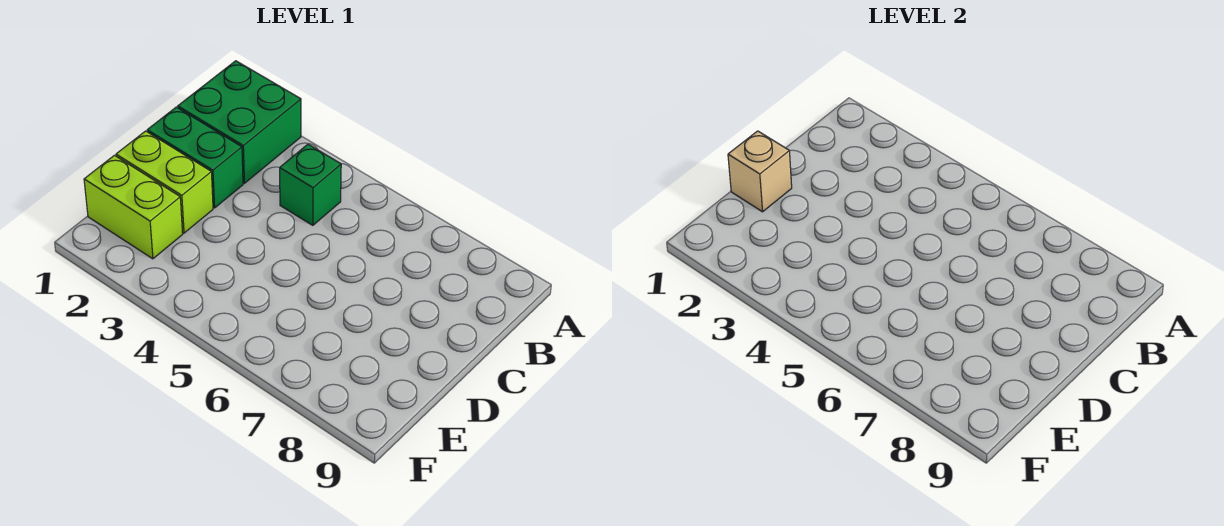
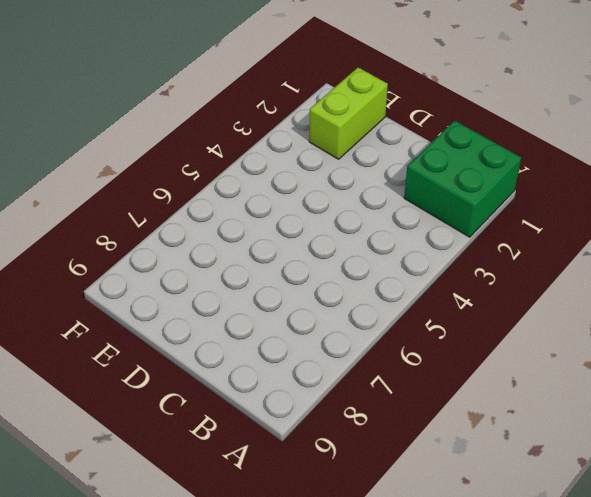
none -> green brick B4 level 1
none -> green brick C1:C2 level 1

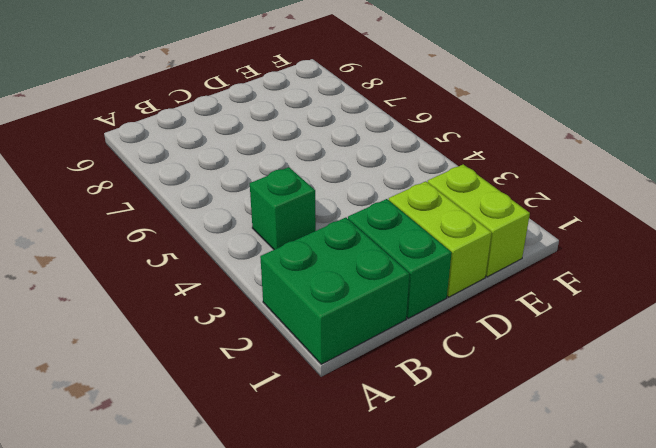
none -> tan brick D1 level 2

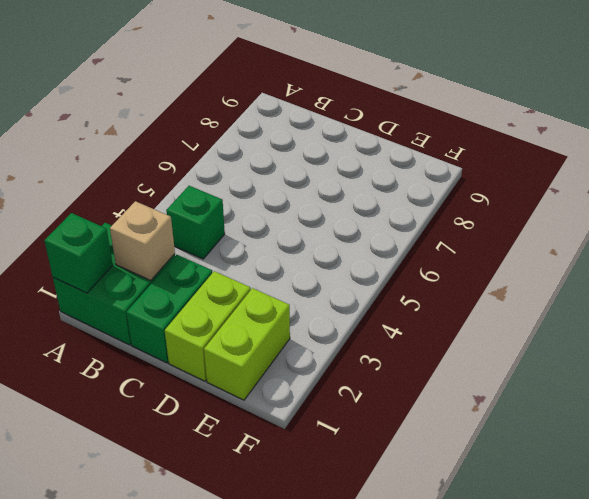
green brick A1 level 2 -> none
tan brick B2 level 2 -> tan brick D1 level 2

